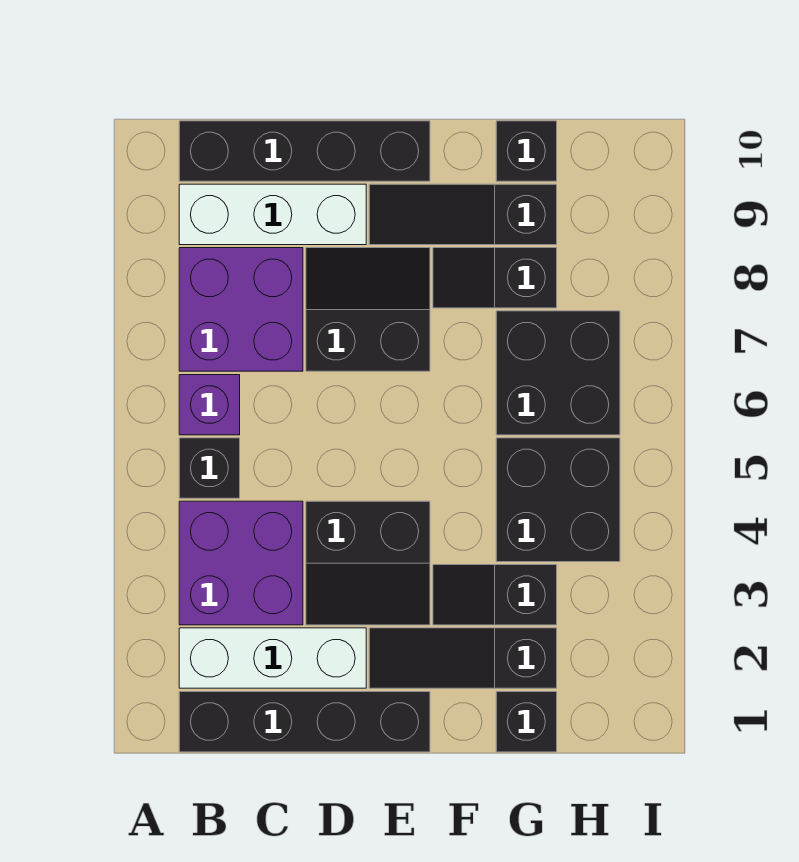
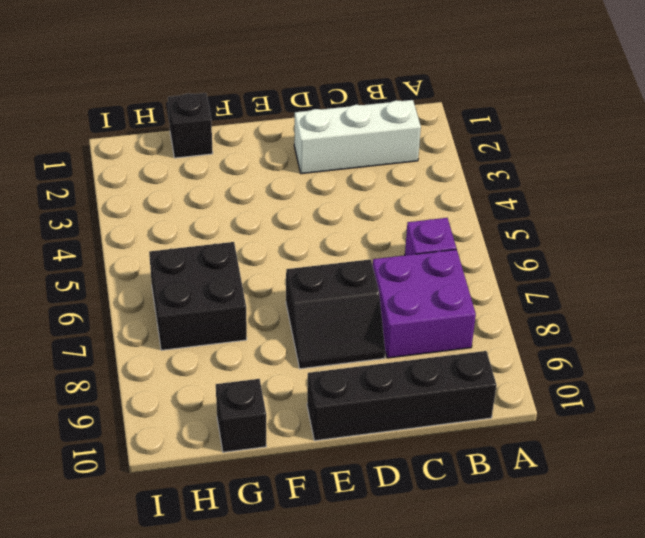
none -> black brick B1:E1 level 1
none -> purple brick B3:C4 level 1
none -> black brick B5 level 1

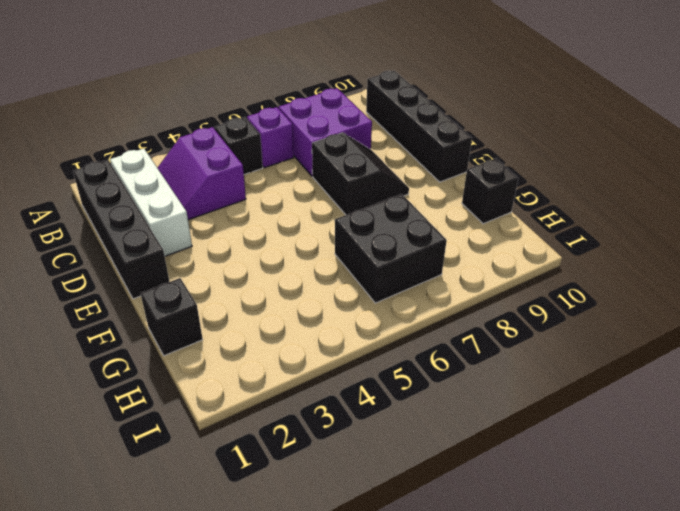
purple slope B3:C4 level 1 top 4 -> purple brick B3:C4 level 1
none -> white brick B9:D9 level 1
none -> black slope D3:E4 level 1 top 4
none -> black slope E2:G2 level 1 top G

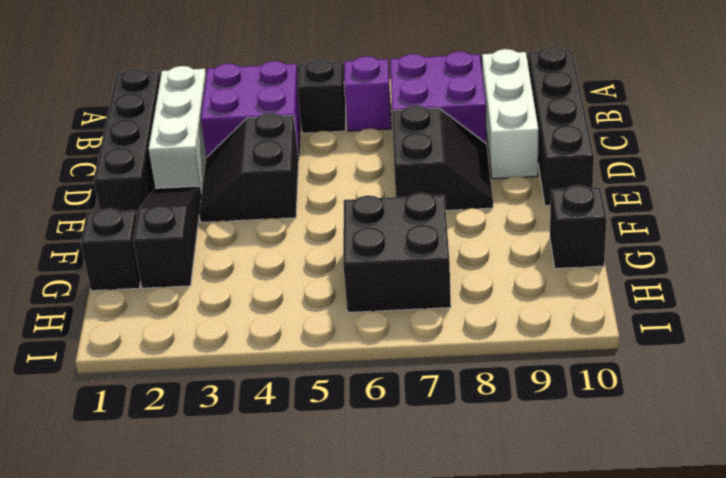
none -> black slope E9:G9 level 1 top G
none -> black slope F3:G3 level 1 top G
none -> black slope F8:G8 level 1 top G

